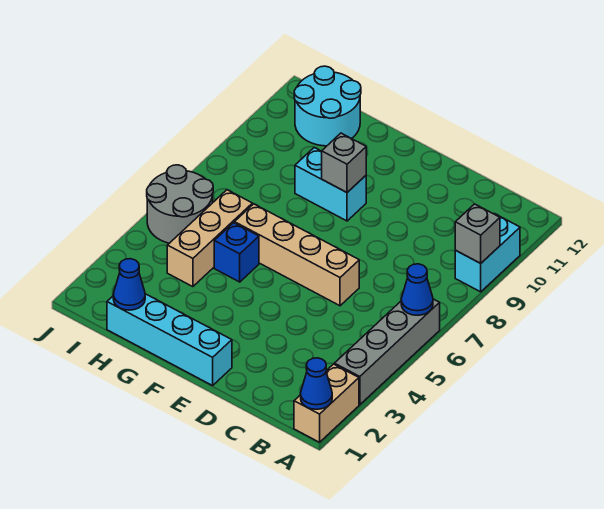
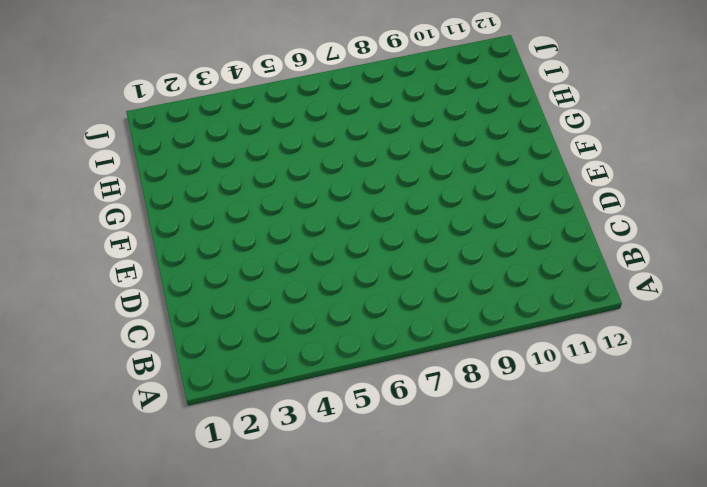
none -> tan brick A1:A2 level 1
none -> grey brick A3:A6 level 1
none -> cyan brick A9:A10 level 1

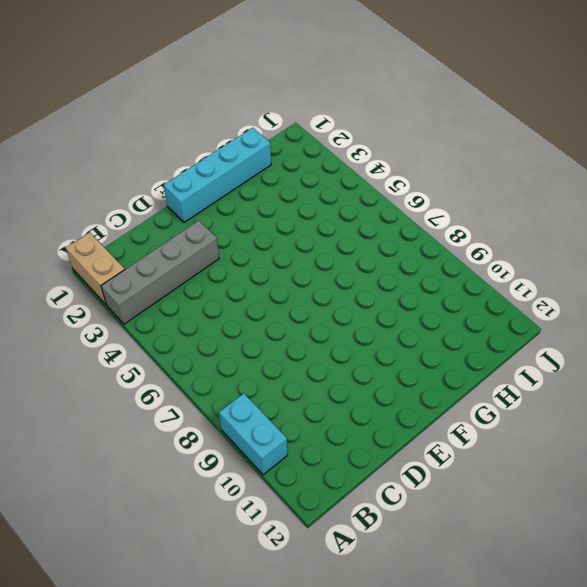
grey brick A3:D3 level 1 -> grey brick A3:A6 level 1
none -> tan brick D6:G6 level 1
none -> cyan brick F9:G9 level 1
none -> blue brick G5 level 1

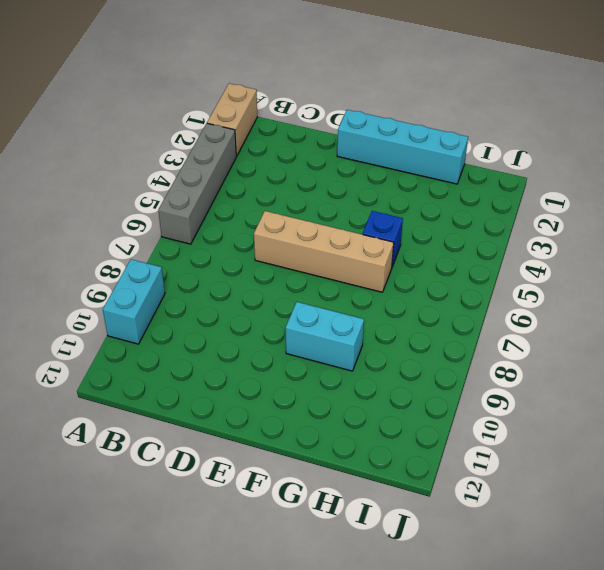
none -> tan brick H4:H6 level 1
none -> cyan round brick H11:I12 level 1
none -> grey round brick I5:J6 level 1

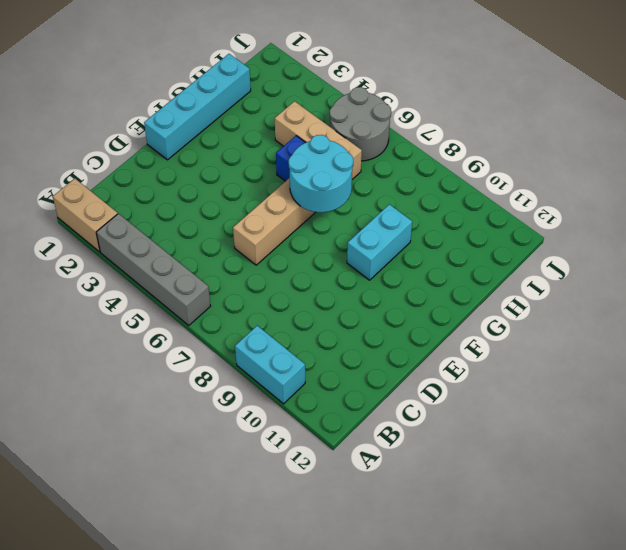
cyan round brick F6:G7 level 2 -> cyan round brick H11:I12 level 1
none -> blue cone A1 level 2
none -> blue cone A6 level 2
none -> grey brick A9 level 2

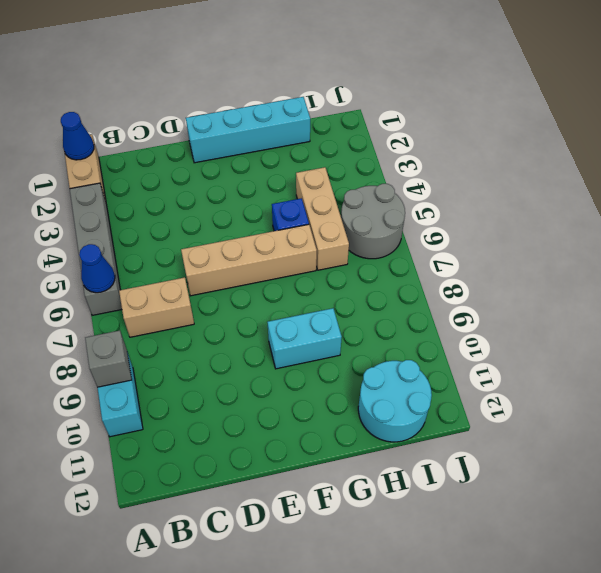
tan brick B7:C7 level 1 -> none
none -> grey brick F9 level 2
none -> blue cone H1 level 2

